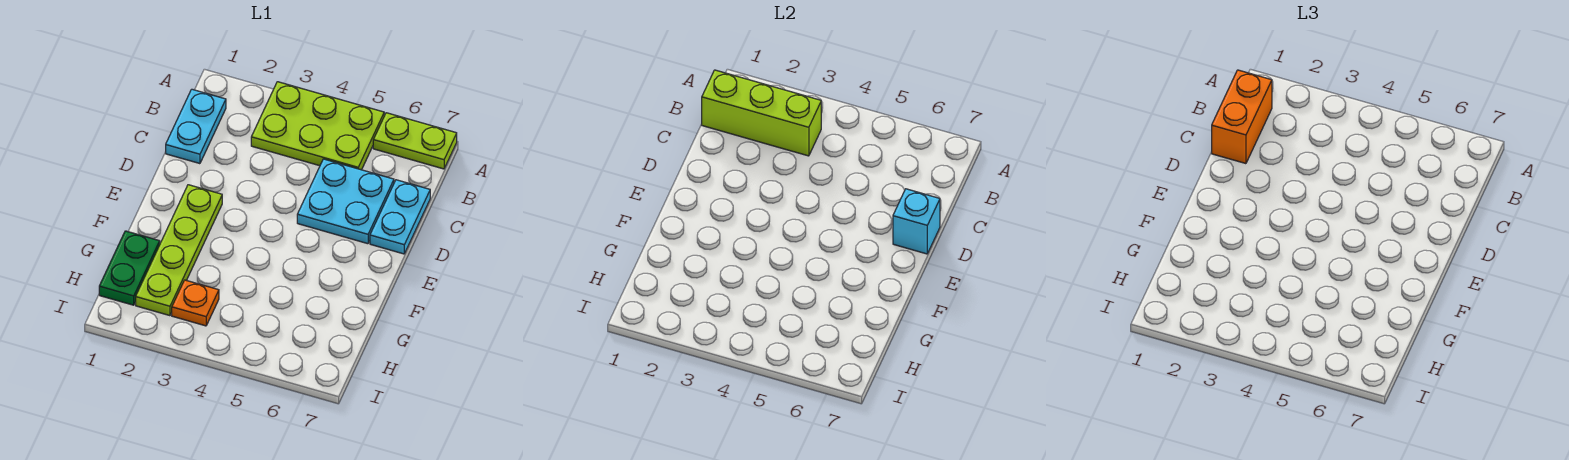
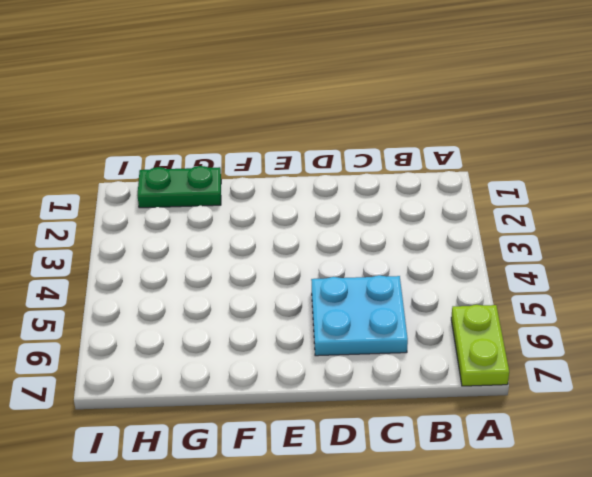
none -> lime plate A3:B5 level 1
none -> cyan plate B1:C1 level 1

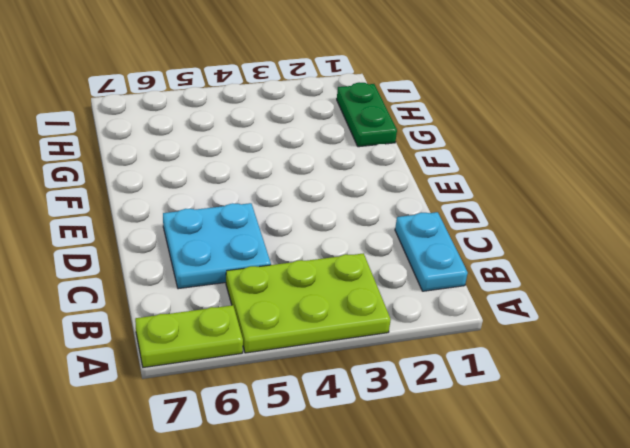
none -> cyan plate C7:D7 level 1
none -> lime plate E2:H2 level 1

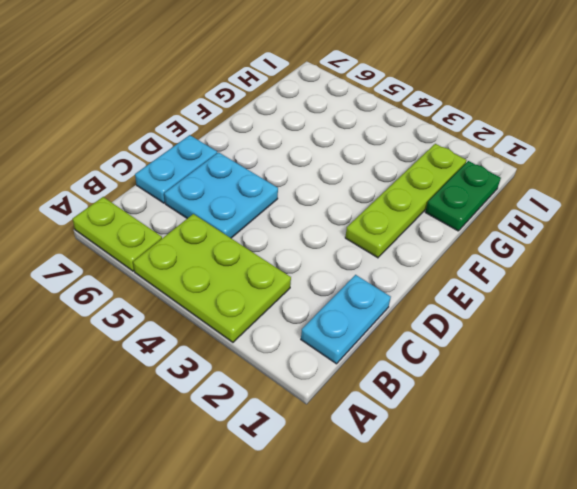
none -> orange plate H3 level 1
none -> lime brick B1:B3 level 2

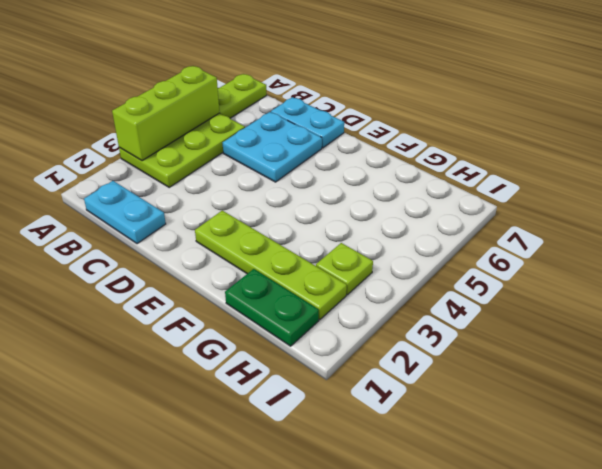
lime brick A3:A5 level 2 -> lime brick B1:B3 level 2
lime plate H3 level 1 -> orange plate H3 level 1
none -> cyan brick D7 level 2
none -> orange brick B1:C1 level 3

